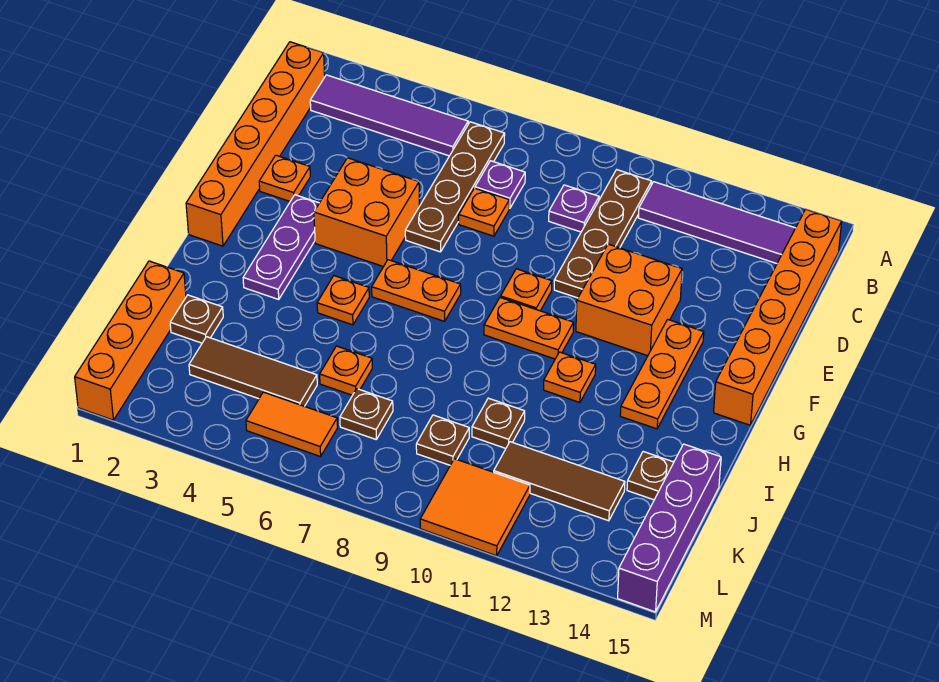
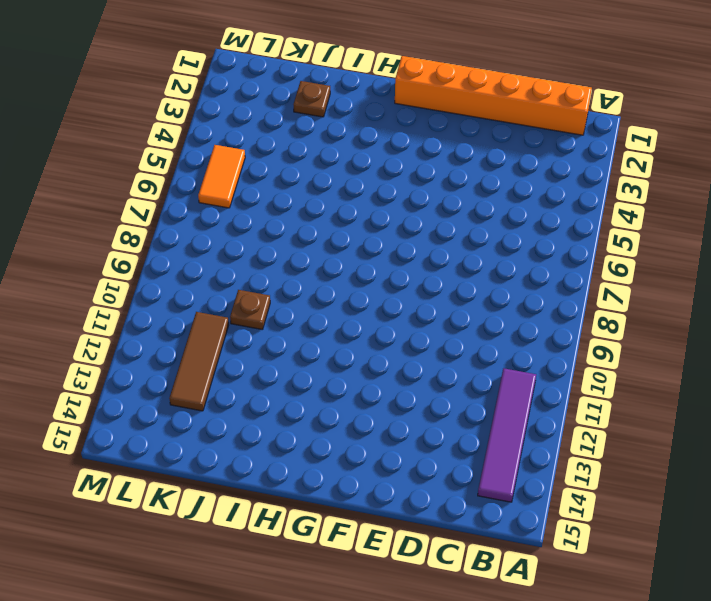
none -> purple tile B2:B5 level 1
none -> brown plate B6:E6 level 1
none -> brown plate B10:E10 level 1
none -> orange brick B15:G15 level 1

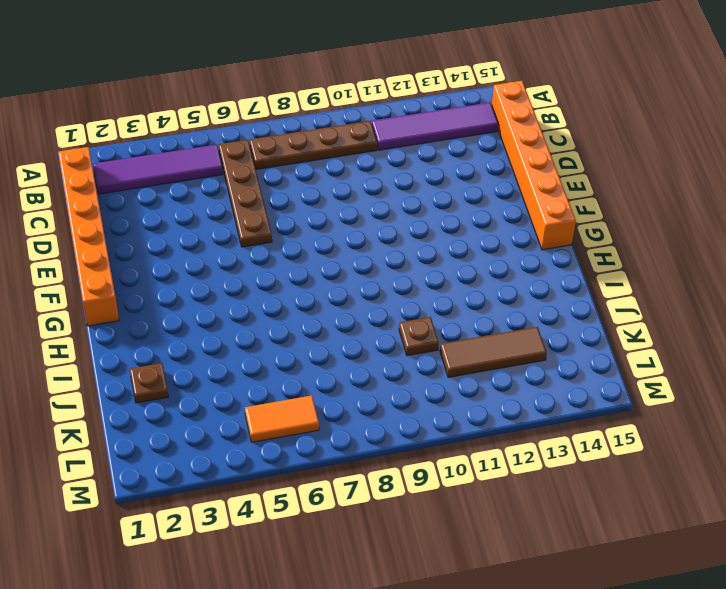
brown plate B7:B10 level 1 -> brown plate B10:E10 level 1
none -> purple plate C7 level 1
none -> purple plate C9 level 1
none -> orange plate D7 level 1
none -> orange plate E2 level 1

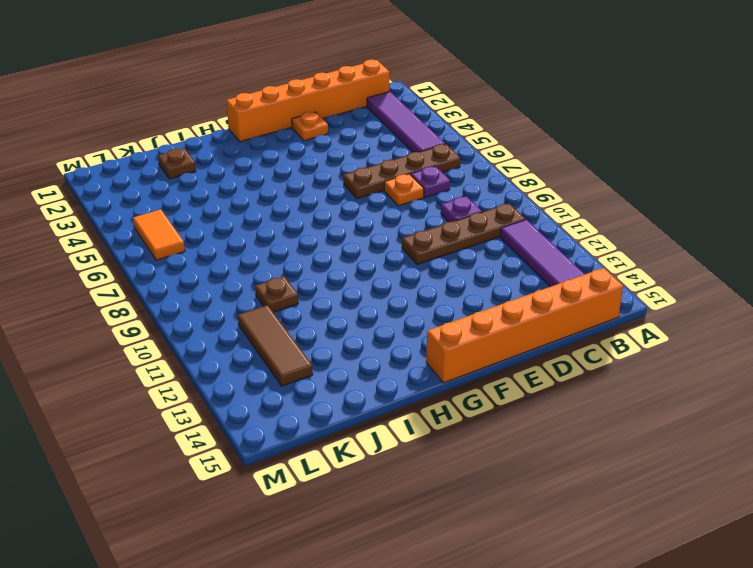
none -> orange brick E4:F5 level 1
none -> orange brick E11:F12 level 1
none -> purple plate F3:H3 level 1
none -> orange plate F9 level 1

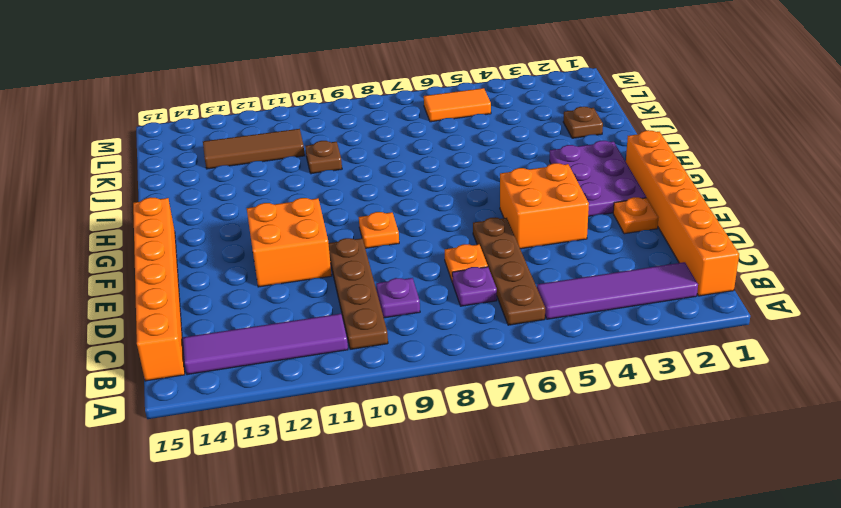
purple plate F2:H3 level 1 -> purple plate F3:H3 level 1
none -> orange plate F13:H13 level 1
none -> orange plate G6:G7 level 1
none -> orange plate G9:G10 level 1
none -> orange plate H5 level 1

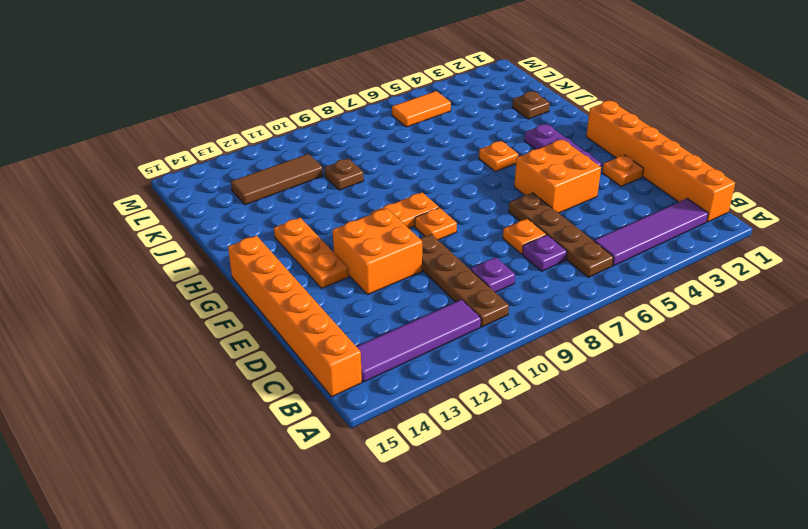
none -> orange plate G6:G7 level 1
none -> orange plate H11 level 1
none -> orange brick J1:M1 level 1
none -> orange plate J6 level 1

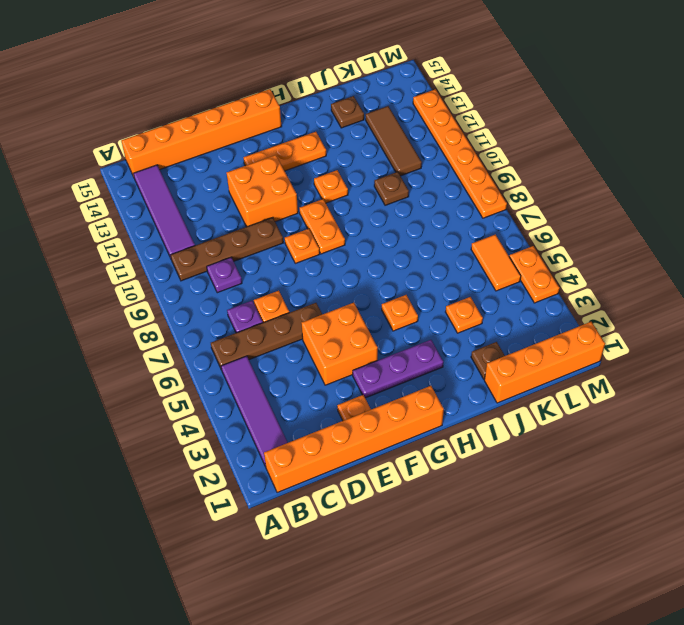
orange plate J4 level 1 -> orange plate J6 level 1
orange plate M4:M5 level 1 -> orange plate G6:G7 level 1
orange plate M8:M13 level 1 -> orange tile L10:M11 level 1
none -> purple brick J15:M15 level 1
none -> brown tile K3:K5 level 1
none -> brown plate K7 level 1
none -> brown plate K9 level 1

